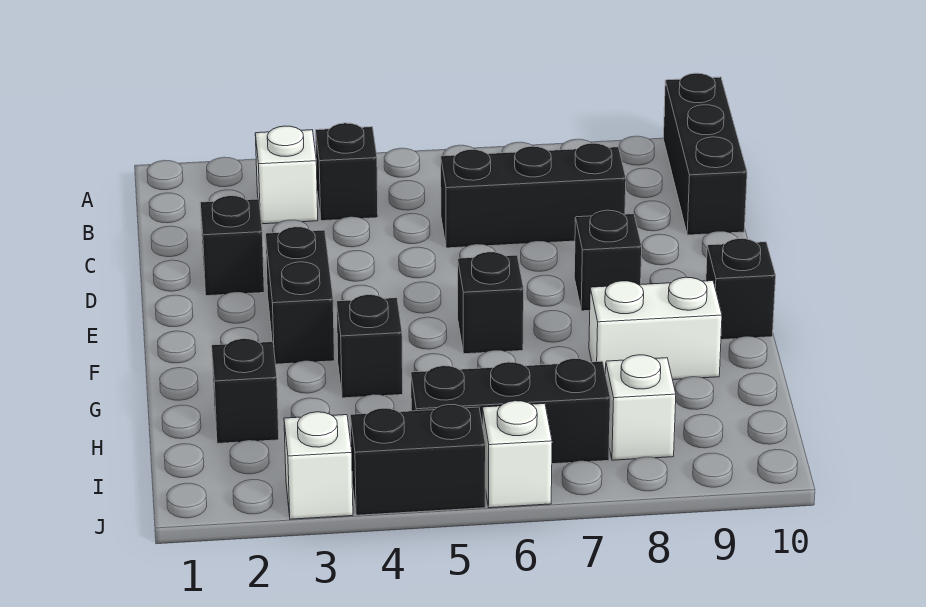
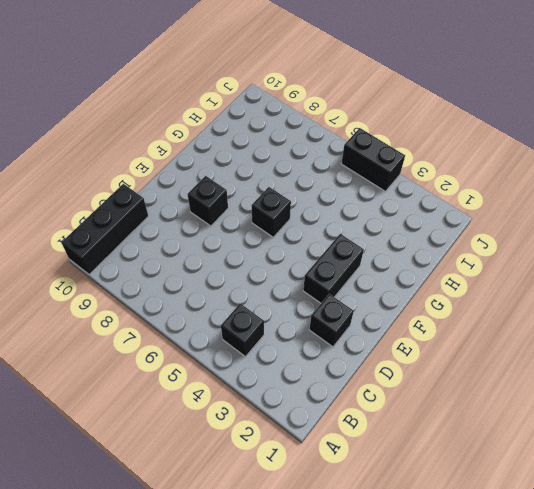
none -> white brick B3 level 1
none -> black brick C6:C8 level 1
none -> black brick F10 level 1

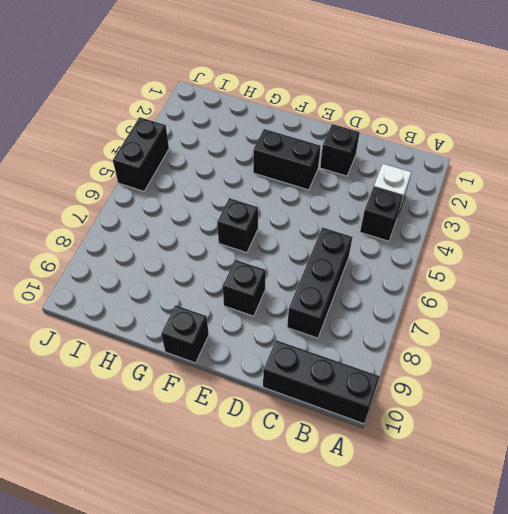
none -> black brick G4 level 1
none -> white brick G8:G9 level 1
none -> black brick H2 level 1

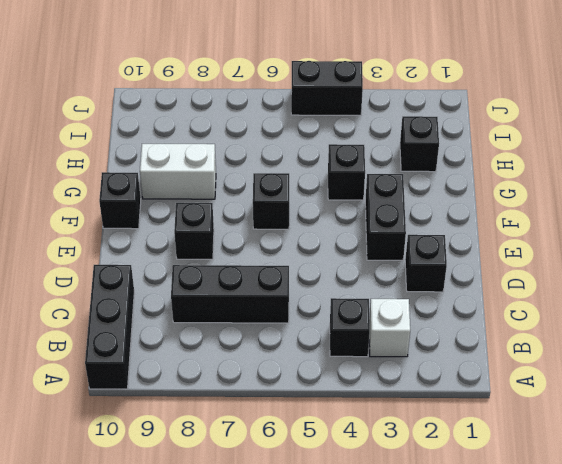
none -> black brick I5:I7 level 1
none -> white brick I8 level 1
none -> white brick J3 level 1

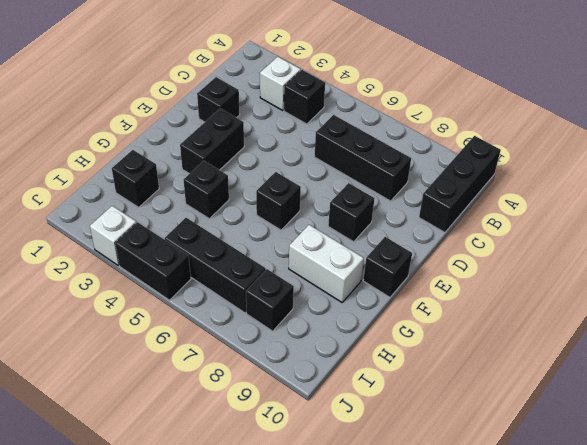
black brick I8 level 1 -> white brick I8 level 1
none -> white brick J6 level 1

